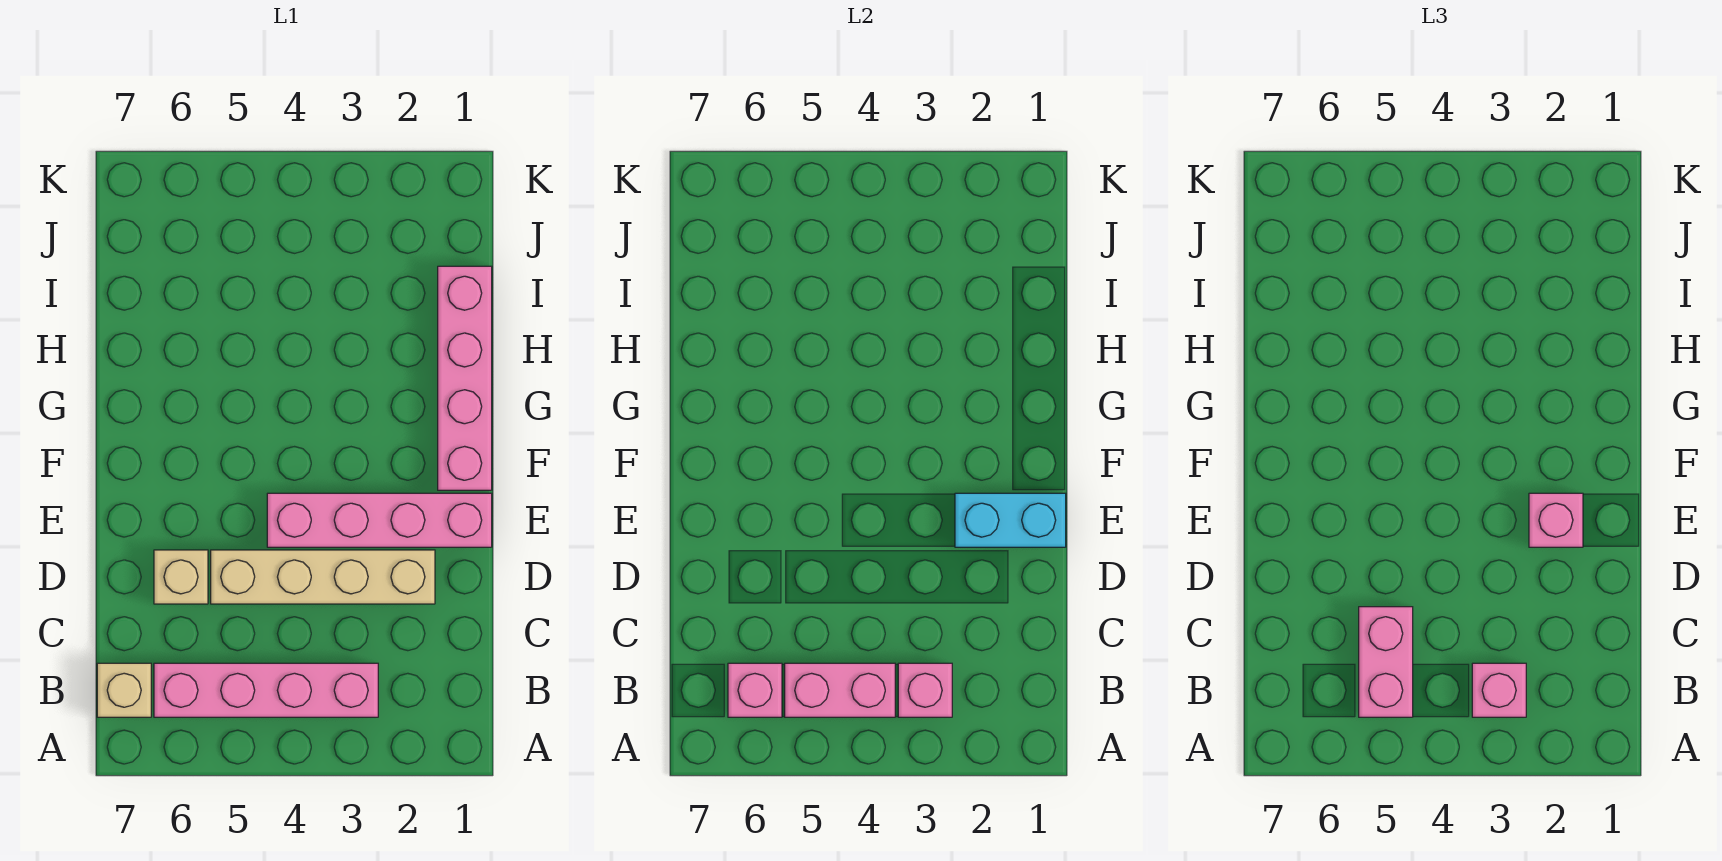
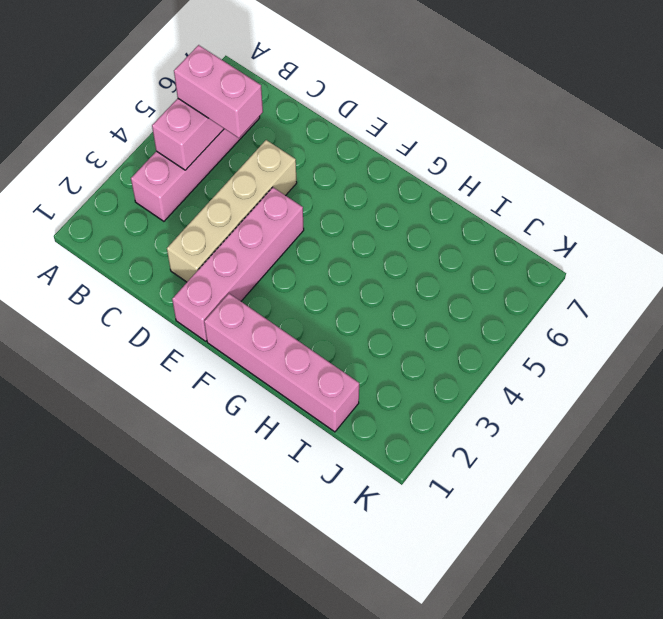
none -> tan brick B7 level 1
none -> tan brick D6 level 1
none -> pink brick B3 level 2

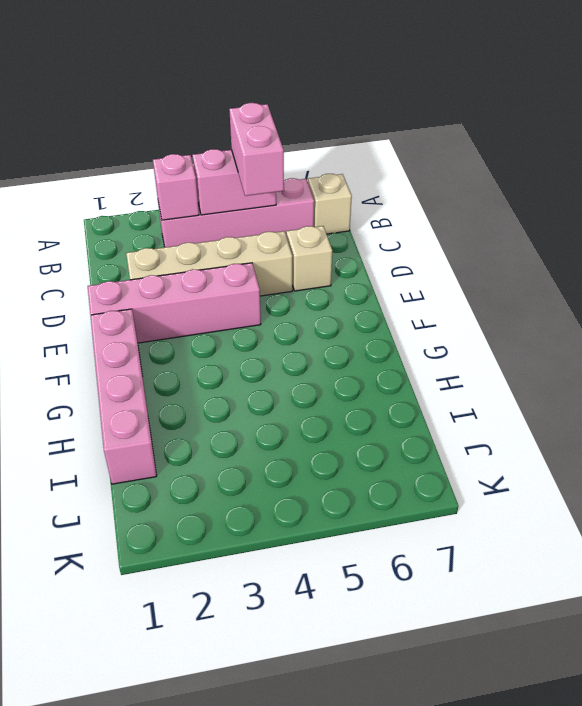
none -> pink brick B6 level 2
none -> cyan brick E1:E2 level 2
none -> pink brick B3 level 3

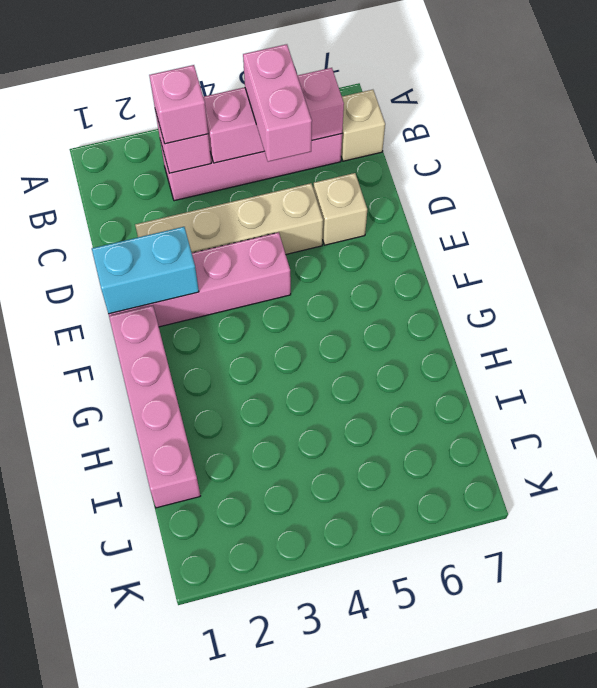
none -> pink brick E2 level 3

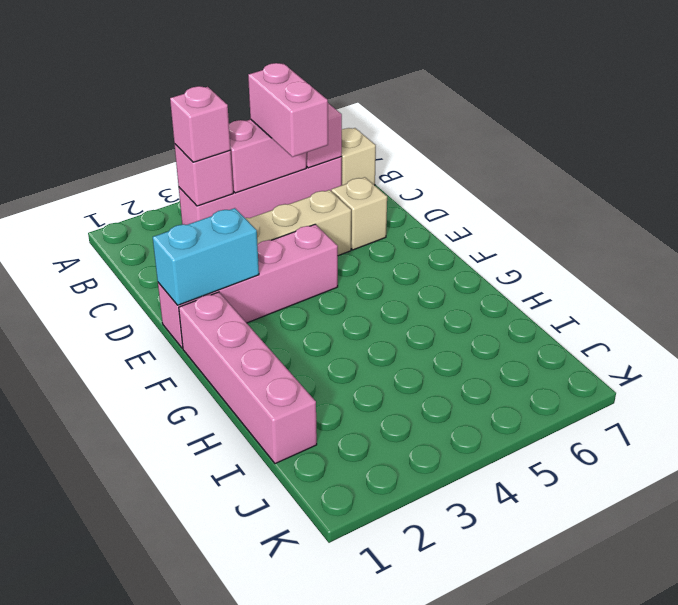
none -> pink brick E2 level 3

